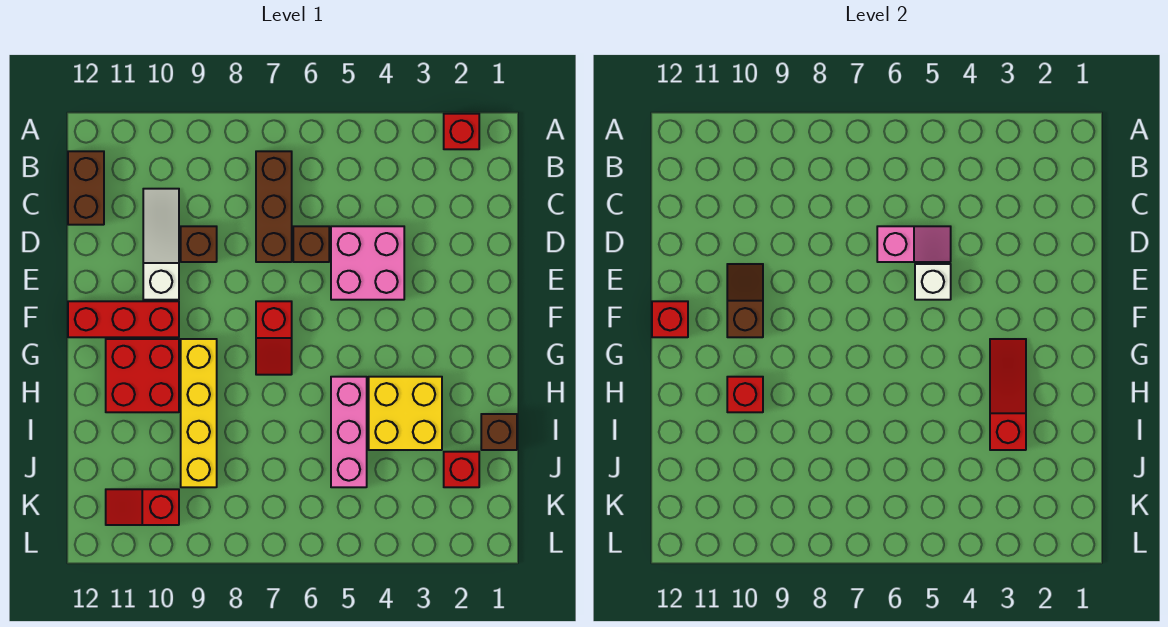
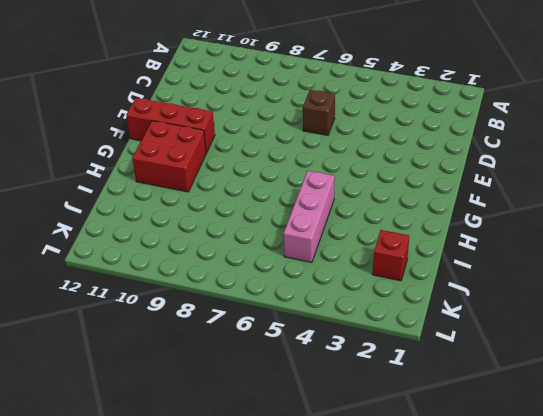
none -> red brick A2 level 1
none -> brown brick B7:D7 level 1
none -> brown brick B12:C12 level 1

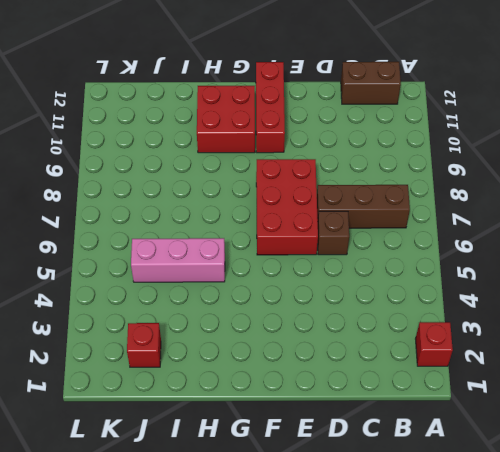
red brick E6:F8 level 1 -> red slope F7:G7 level 1 top F
none -> white slope C10:E10 level 1 top E
none -> pink brick D4:E5 level 1
none -> brown brick D9 level 1

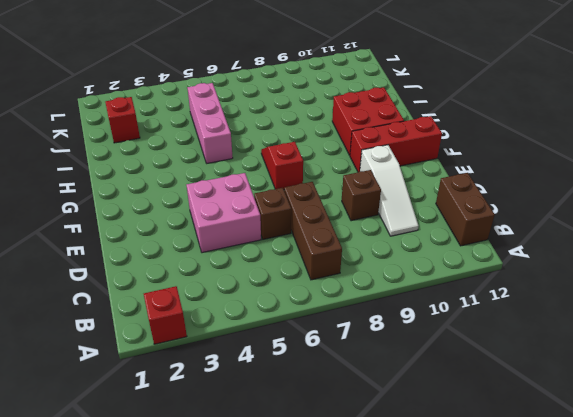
none -> yellow brick G9:J9 level 1
none -> yellow brick H3:I4 level 1
none -> brown brick I1 level 1

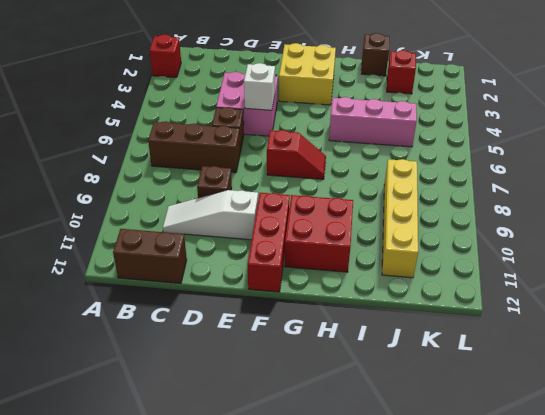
yellow brick F2:G3 level 1 -> yellow brick H3:I4 level 1
yellow brick J8:J11 level 1 -> yellow brick G9:J9 level 1
none -> red slope K10:K11 level 1 top 10
none -> pink slope D5:D6 level 2 top 6
none -> brown slope E10:F10 level 2 top F

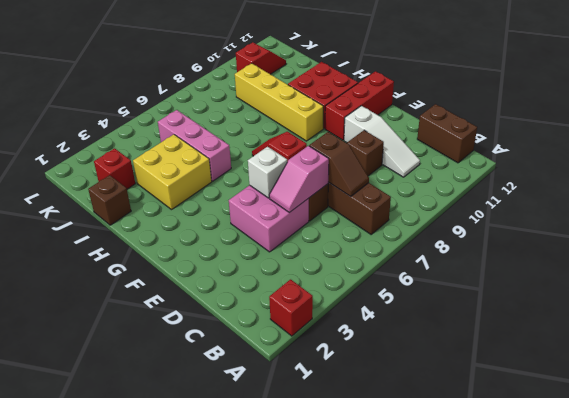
brown slope C7:D7 level 2 top D -> brown slope E10:F10 level 2 top F
none -> red brick F12 level 2
none -> red slope G3:I3 level 2 top I
none -> red brick H10 level 2

